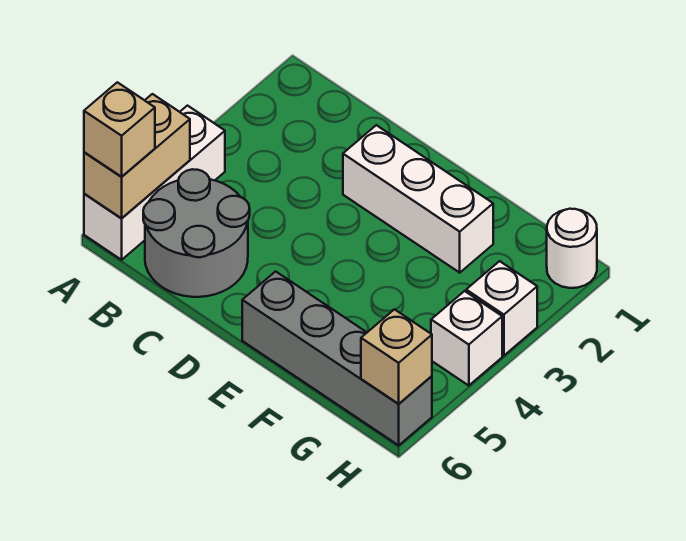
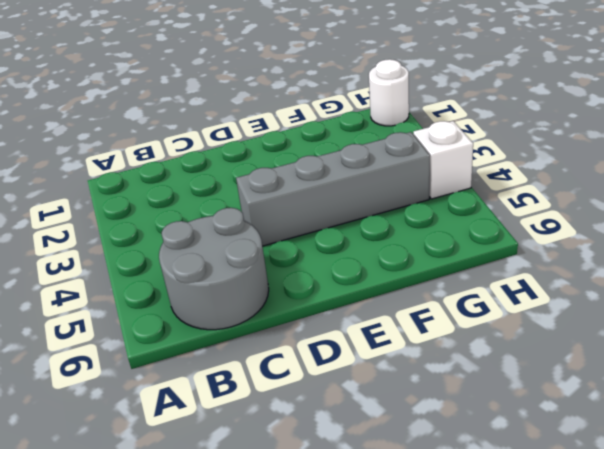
grey brick D4:G4 level 1 -> grey brick E6:H6 level 1
none -> white brick A4:A6 level 1
none -> white brick D2:F2 level 1

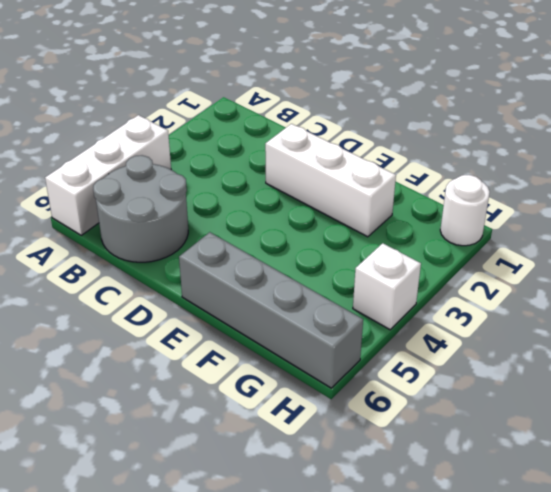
none -> white brick H3 level 1
none -> tan brick A5:A6 level 2

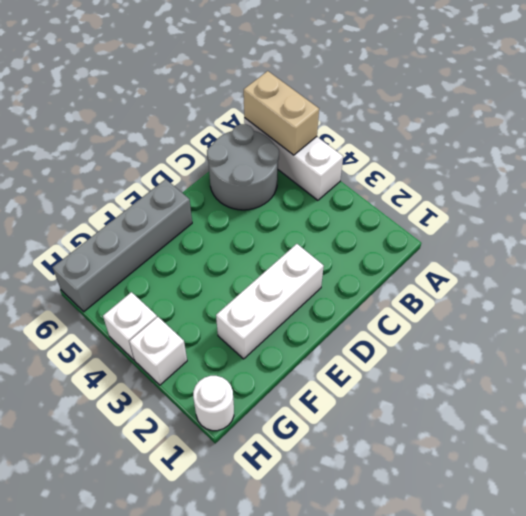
none -> tan brick H6 level 2
none -> tan brick A6 level 3

